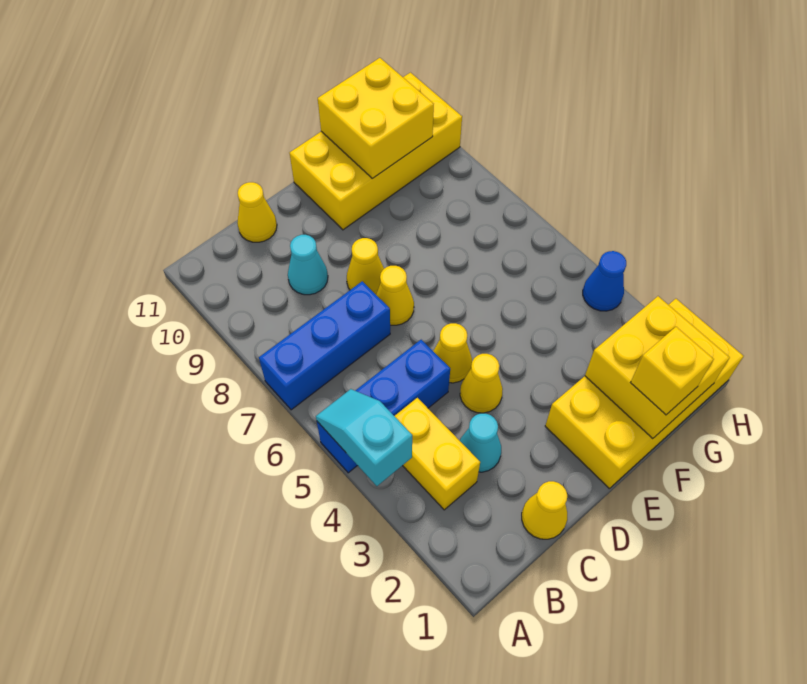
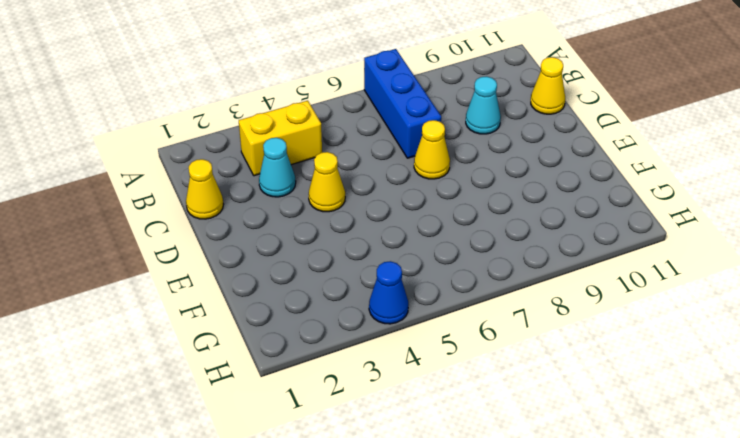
none -> blue brick A5:C5 level 1
none -> yellow cone D5 level 1
none -> yellow cone D8 level 1

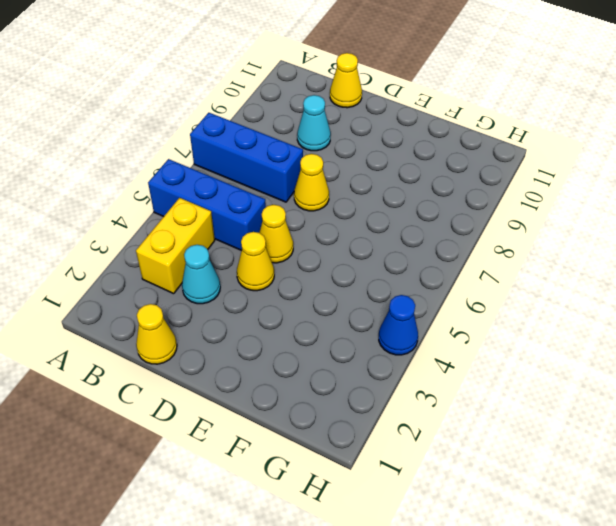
none -> yellow cone D8 level 1
none -> yellow brick E1:H2 level 1
none -> yellow brick E10:H11 level 1

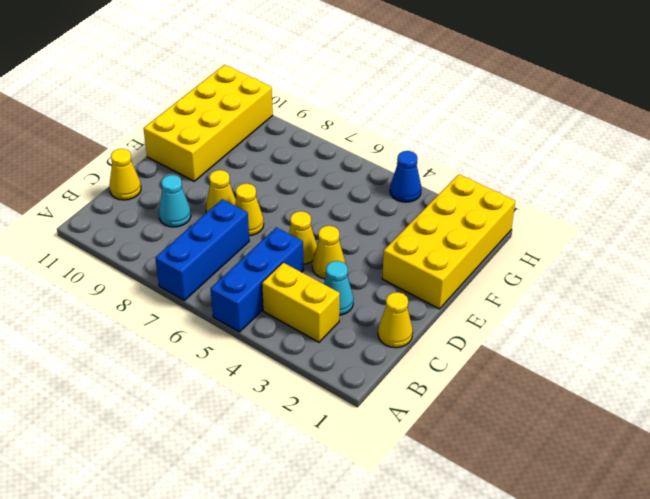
none -> cyan slope A4:A5 level 2 top 4
none -> yellow brick F1:G2 level 2
none -> yellow brick F10:G11 level 2

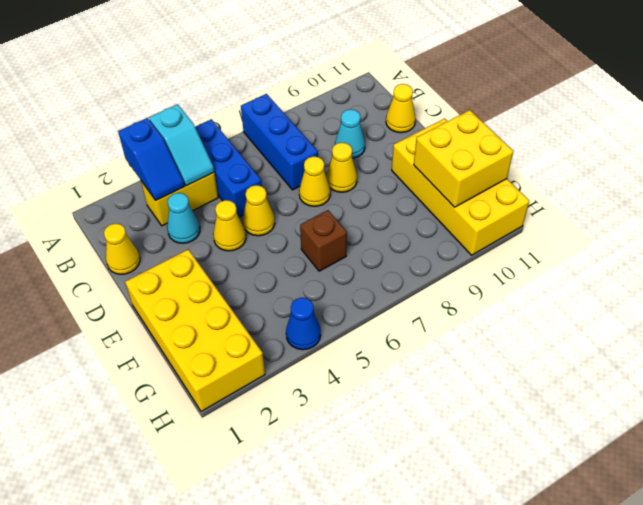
blue slope A3:B3 level 2 top A -> none
cyan slope A4:B4 level 2 top A -> cyan slope A4:A5 level 2 top 4
brown brick F6 level 1 -> none
none -> yellow brick F1:G2 level 2
none -> yellow brick F1 level 3

